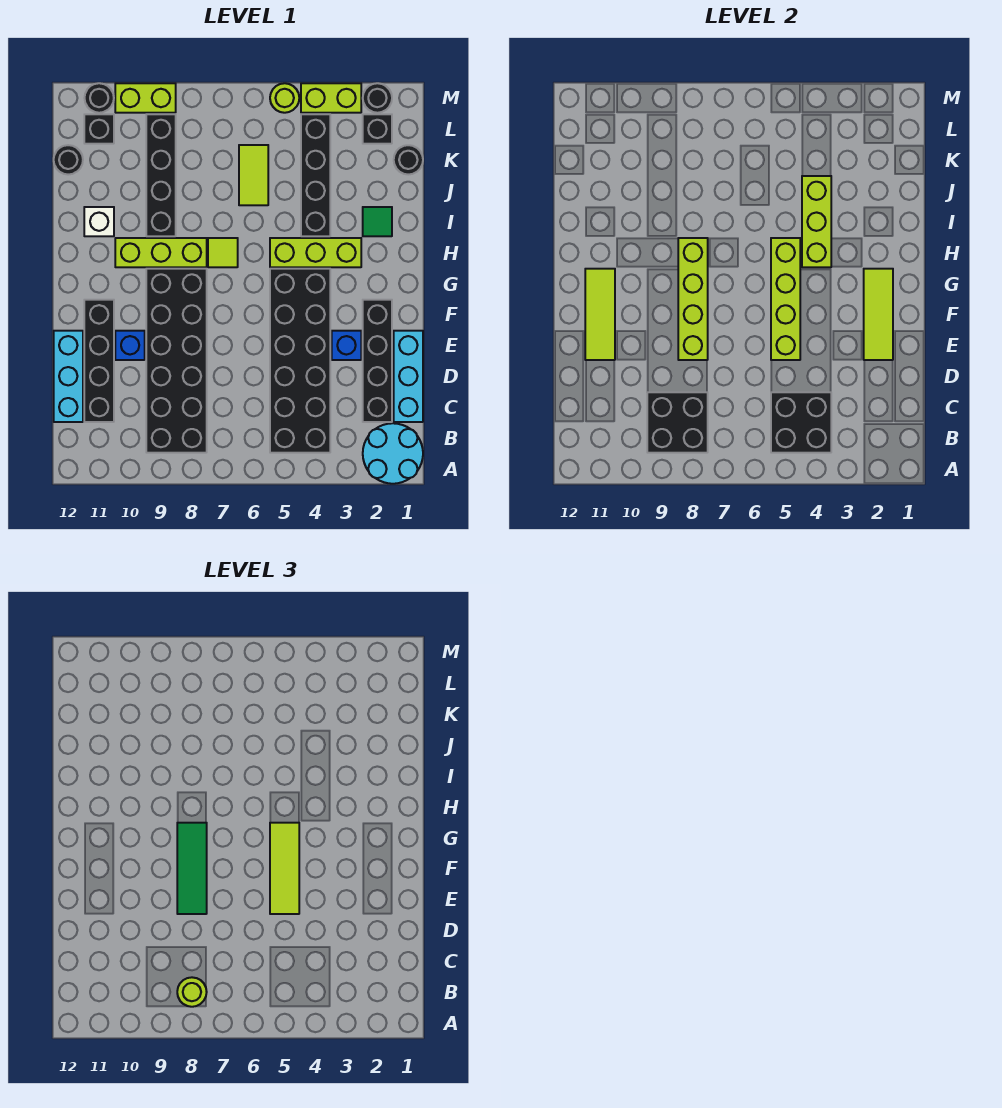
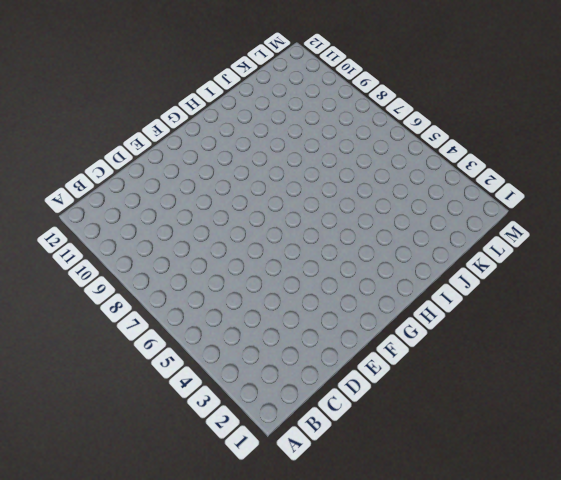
none -> cyan round brick A1:B2 level 1
none -> black brick B4:G5 level 1
none -> black brick B8:G9 level 1
none -> cyan brick C1:E1 level 1

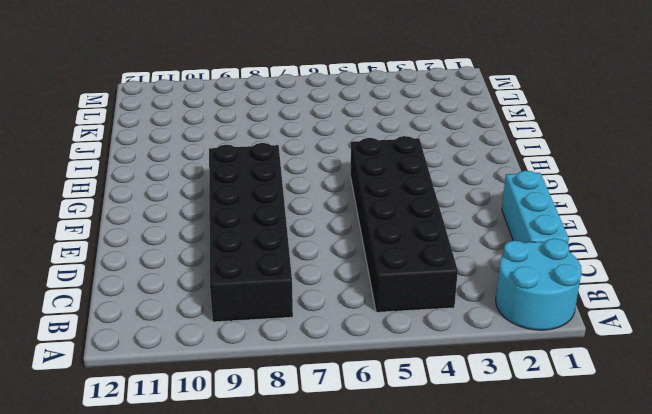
none -> black brick C2:F2 level 1
none -> black brick C11:F11 level 1
none -> cyan brick C12:E12 level 1
none -> blue brick E3 level 1

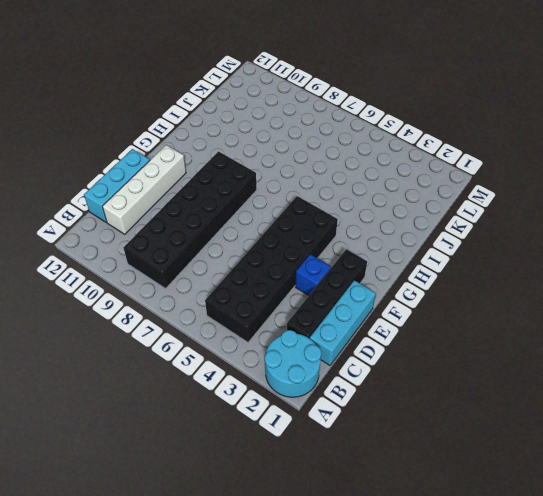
white brick C11:F11 level 1 -> black brick C11:F11 level 1
none -> blue brick E10 level 1
none -> lime brick H3:H5 level 1
none -> lime tile H7 level 1
none -> lime brick H8:H10 level 1

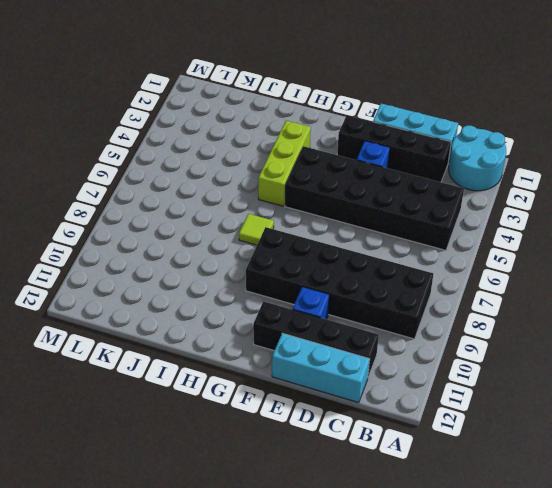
none -> lime brick H8:H10 level 1
none -> green tile I2 level 1
none -> black brick I4:L4 level 1
none -> black brick I9:L9 level 1

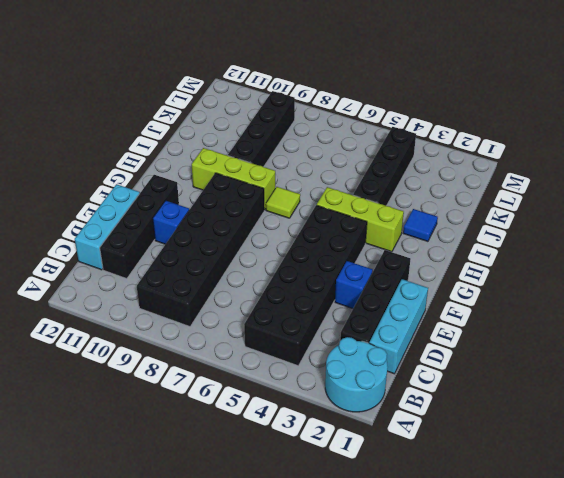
blue tile I2 level 1 -> green tile I2 level 1
none -> white brick I11 level 1
none -> lime tile J6:K6 level 1
none -> black round brick K1 level 1
none -> black round brick K12 level 1

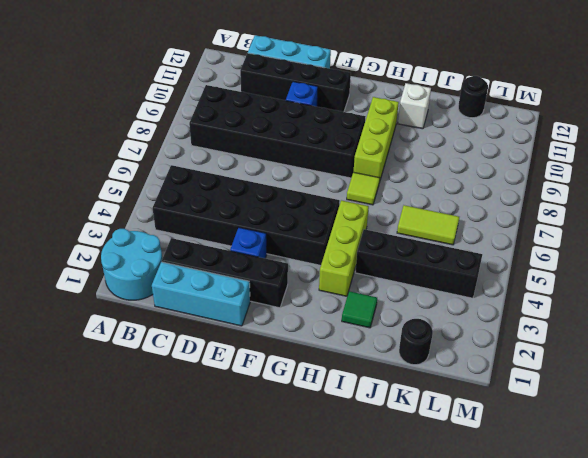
none -> black brick I9:L9 level 1
none -> black brick L2 level 1
none -> black brick L11 level 1
none -> black round brick M2 level 1

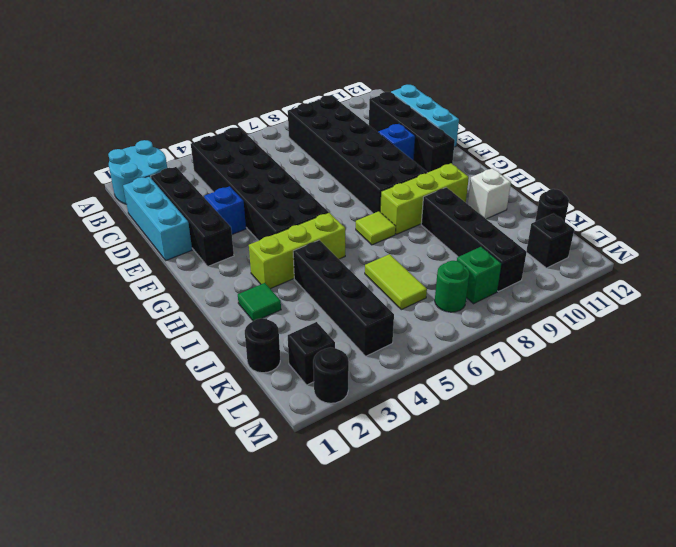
green round brick L7 level 1 -> none
green brick L8 level 1 -> none
none -> lime brick M3:M4 level 1
none -> lime round brick M5 level 1
none -> lime brick M9:M10 level 1
none -> black round brick M11 level 1

